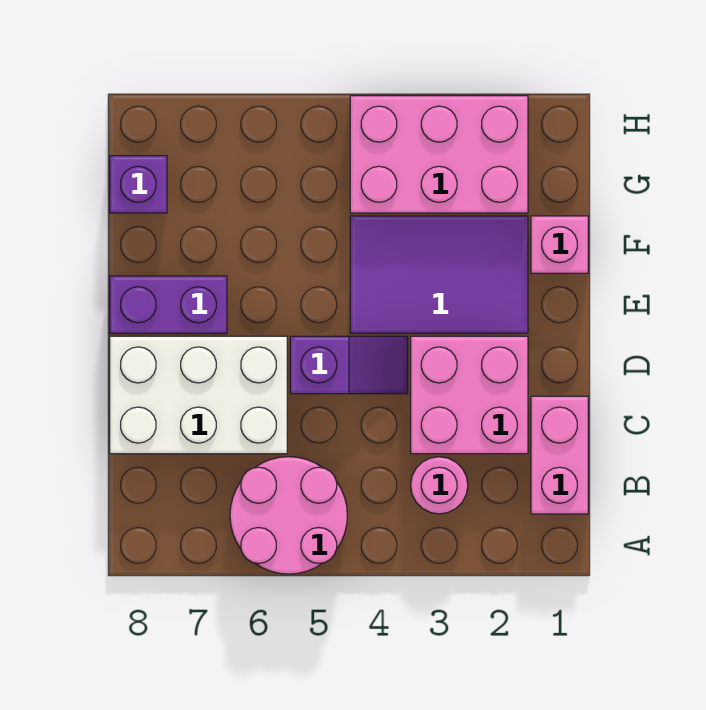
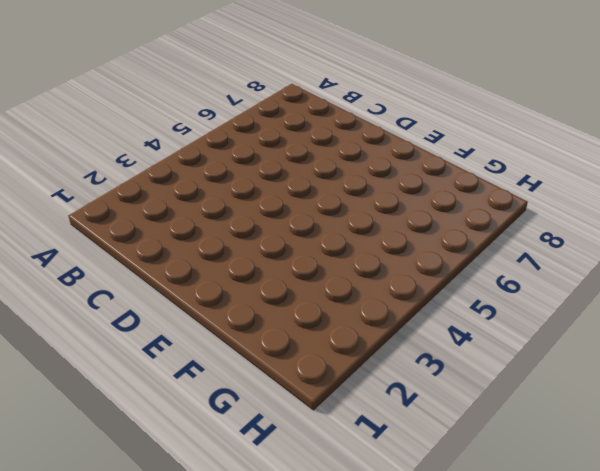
none -> pink round brick A5:B6 level 1
none -> pink brick B1:C1 level 1

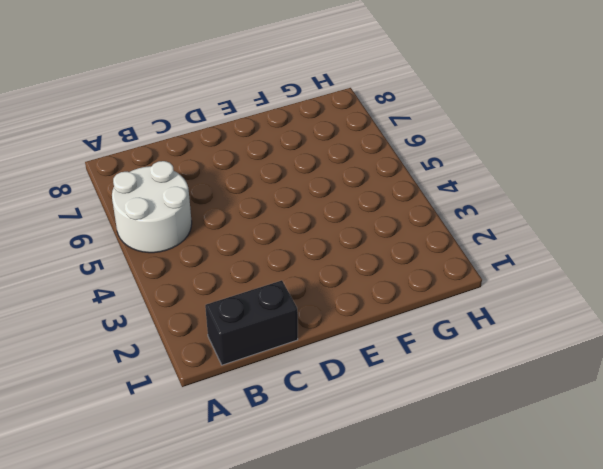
white round brick A5:B6 level 1 -> pink round brick A5:B6 level 1
black brick B1:C1 level 1 -> pink brick B1:C1 level 1
none -> pink round brick B3 level 1
none -> pink brick C2:D3 level 1

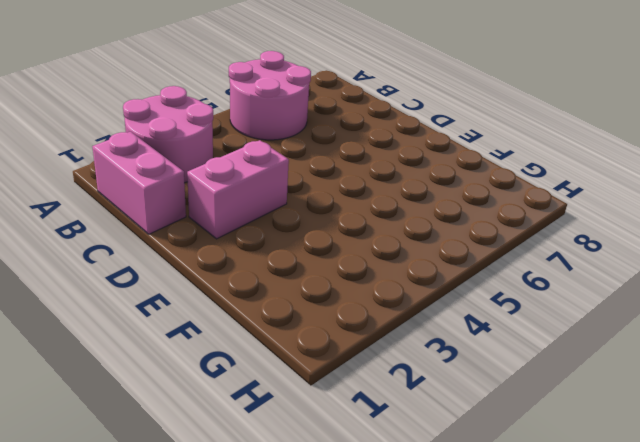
pink round brick A2:B3 level 1 -> pink round brick B3 level 1
pink brick D2:D3 level 1 -> pink brick C2:D3 level 1
none -> white brick C6:D8 level 1
none -> purple slope D4:D5 level 1 top 5

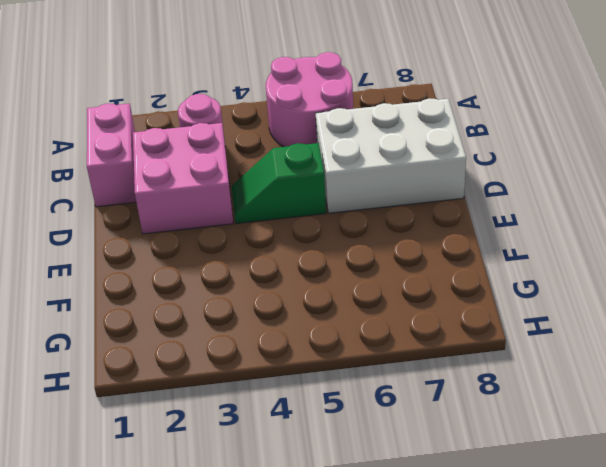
green slope D4:D5 level 1 top 5 -> purple slope D4:D5 level 1 top 5
none -> purple tile E2:F4 level 1
none -> purple brick E7:E8 level 1

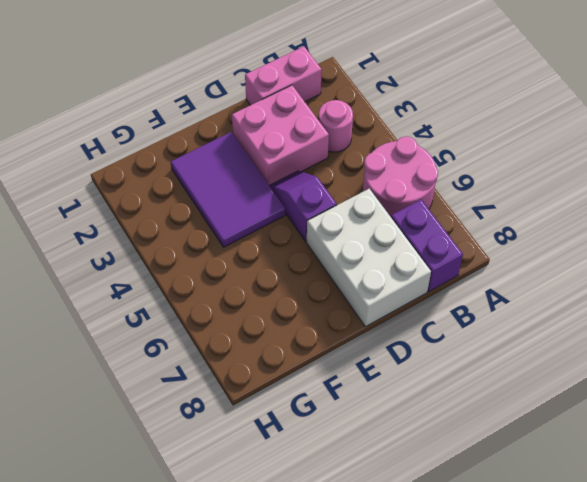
purple brick B7:B8 level 1 -> purple brick E7:E8 level 1
none -> pink brick F1 level 1
none -> pink brick G2:H4 level 1

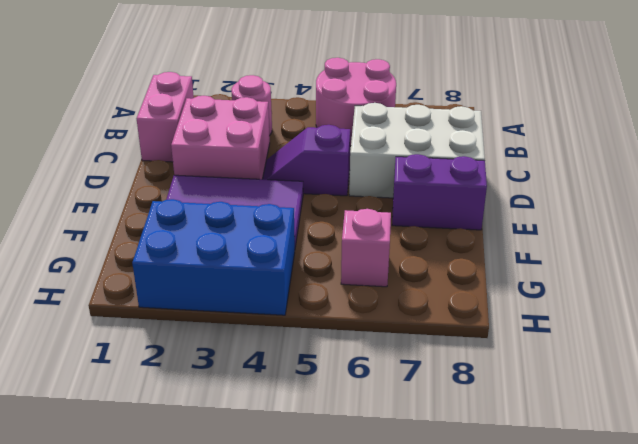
blue brick G2:H4 level 1 -> pink brick G2:H4 level 1
pink brick G6 level 1 -> pink brick F1 level 1
none -> purple brick G8 level 1

